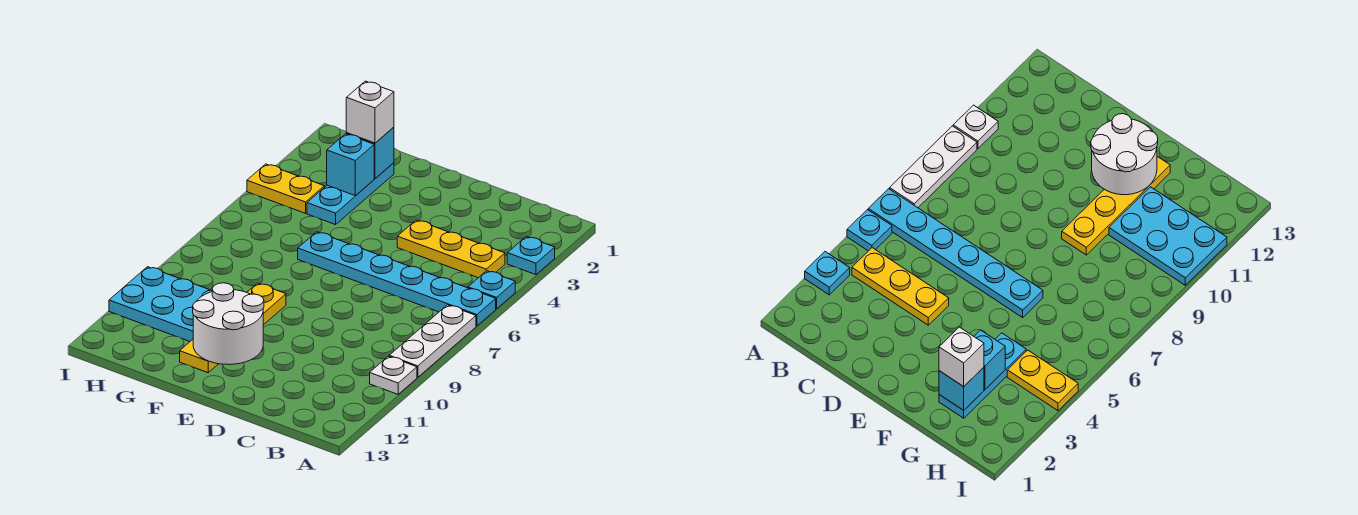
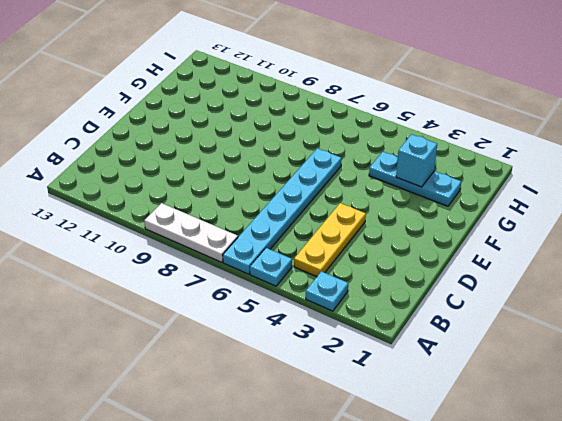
none -> white plate A10 level 1
none -> yellow plate F9:F12 level 1
none -> cyan plate G10:I11 level 1

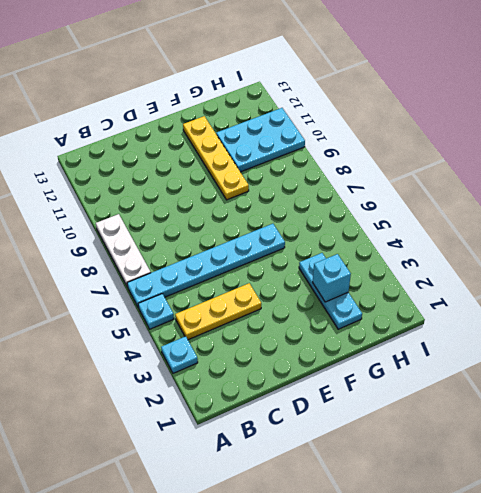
none -> white plate A10 level 1
none -> yellow plate H4:I4 level 1
none -> white round brick E11:F12 level 2

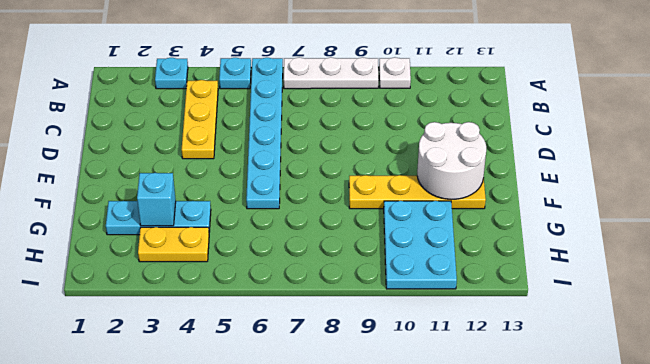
yellow plate H3:H4 level 1 -> yellow plate H4:I4 level 1
none -> cyan brick G2 level 2
none -> white brick G2 level 3

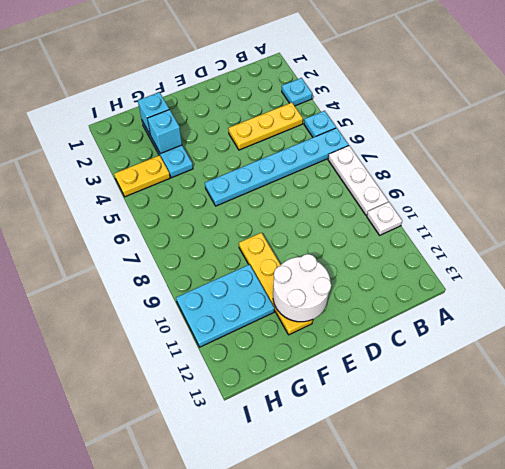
none -> white brick G2 level 3

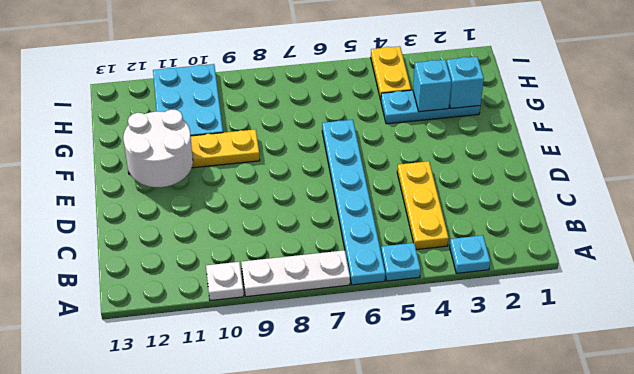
none -> white brick G2 level 3

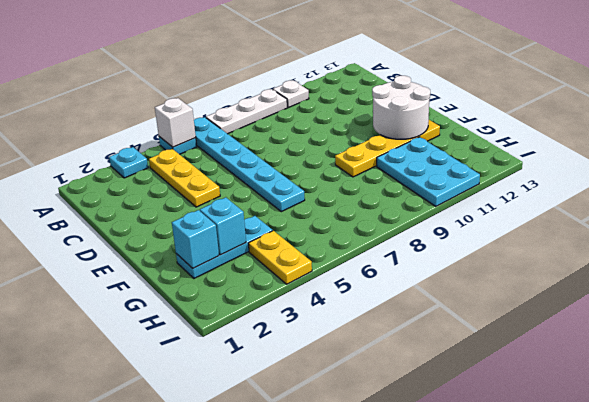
white brick A5 level 2 -> white brick G2 level 3

